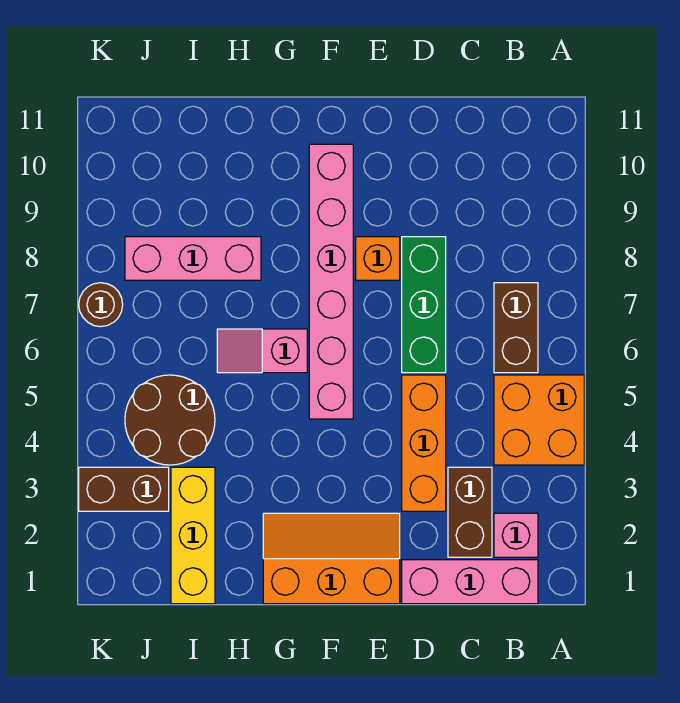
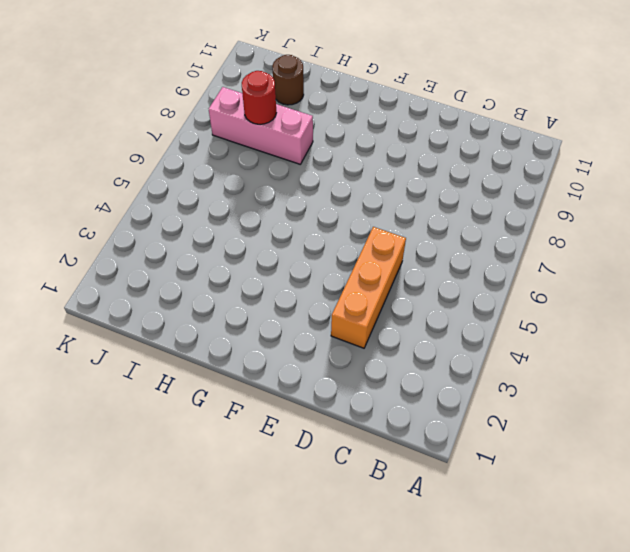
red round brick I8 level 2 -> none
brown round brick I10 level 1 -> brown round brick K7 level 1
none -> orange brick A4:B5 level 1
none -> pink brick B1:D1 level 1
none -> pink brick B2 level 1

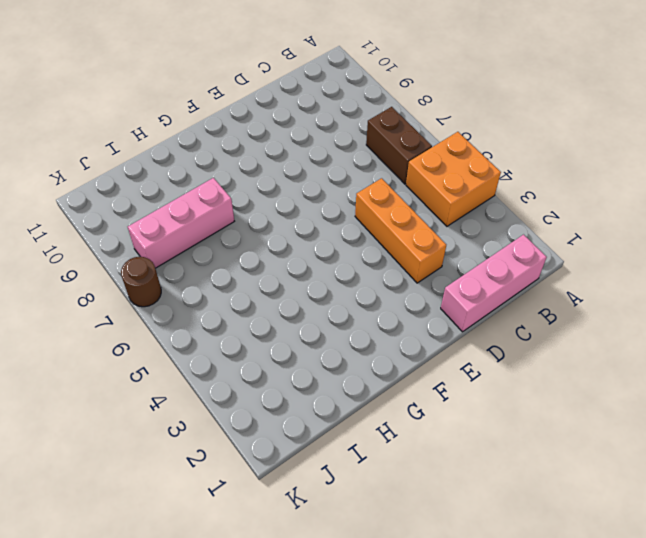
none -> pink brick B2 level 1
none -> brown brick C2:C3 level 1
none -> green brick D6:D8 level 1

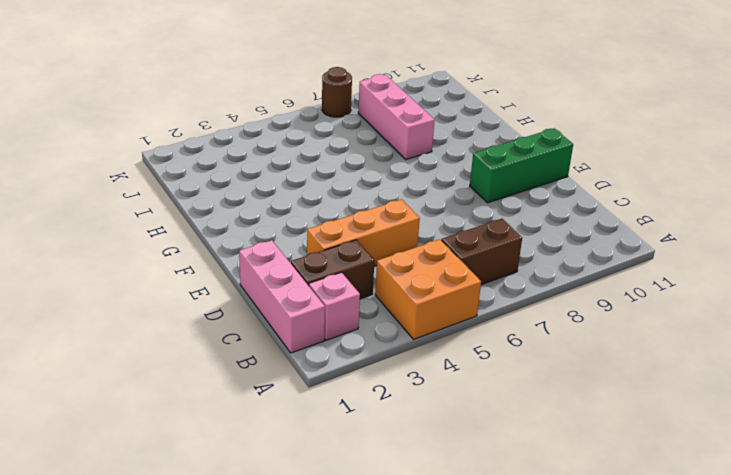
green brick E9:E11 level 1 -> green brick D6:D8 level 1
none -> orange slope E1:G2 level 1 top 1
none -> orange brick E8 level 1
none -> pink brick F5:F10 level 1

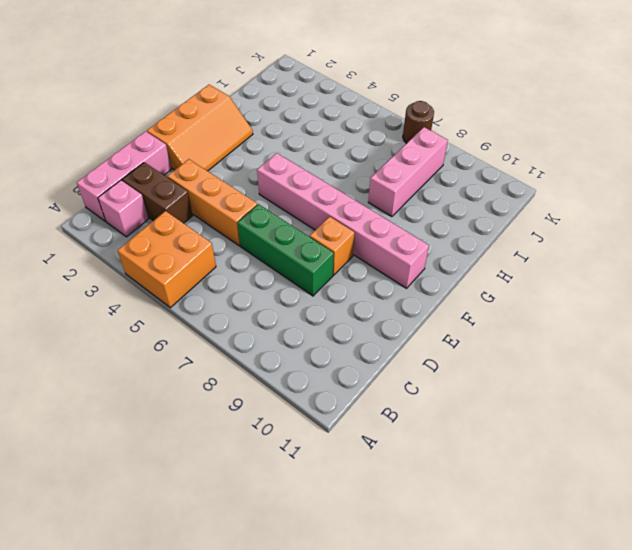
none -> brown brick B6:B7 level 1
none -> pink slope G6:H6 level 1 top G
none -> yellow brick I1:I3 level 1

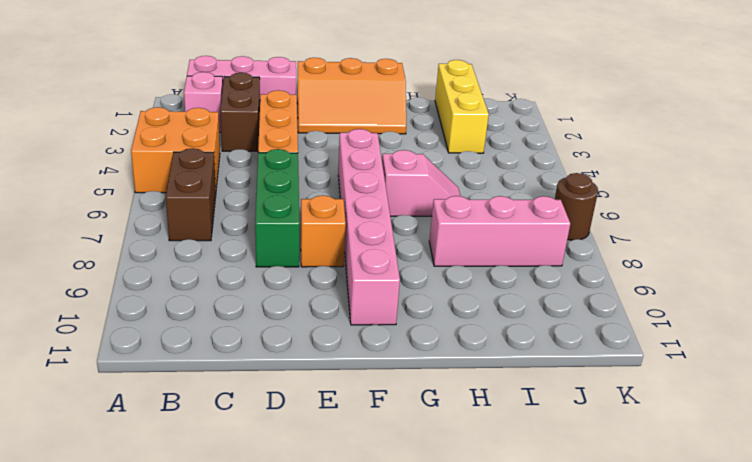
none -> brown round brick I4:J5 level 1
none -> brown brick J3:K3 level 1

